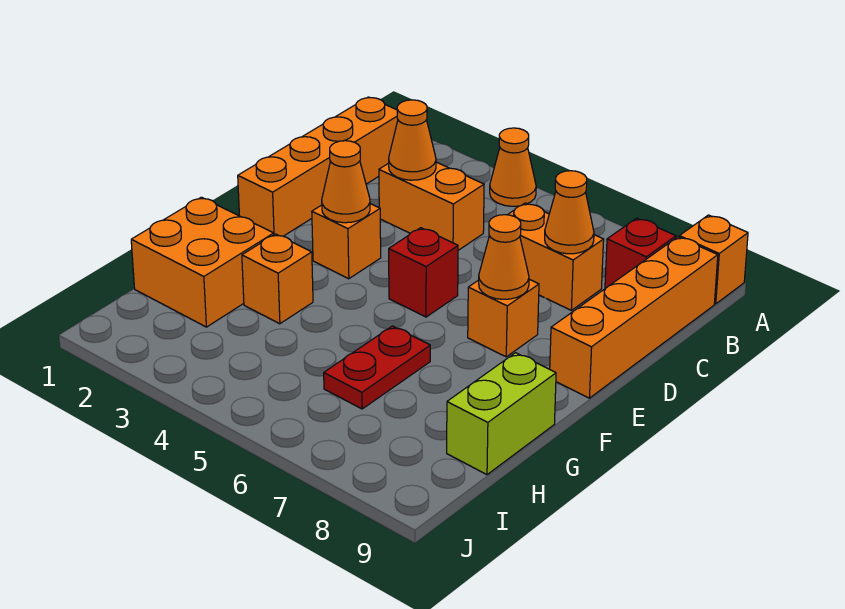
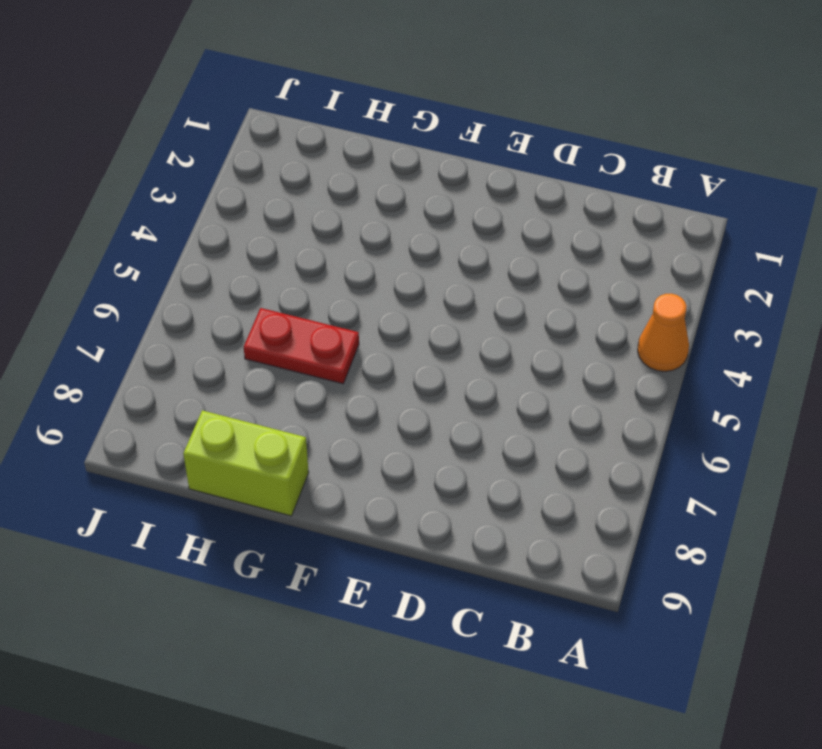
none -> orange brick A9 level 1
none -> orange brick B1:E1 level 1
none -> red brick B8 level 1

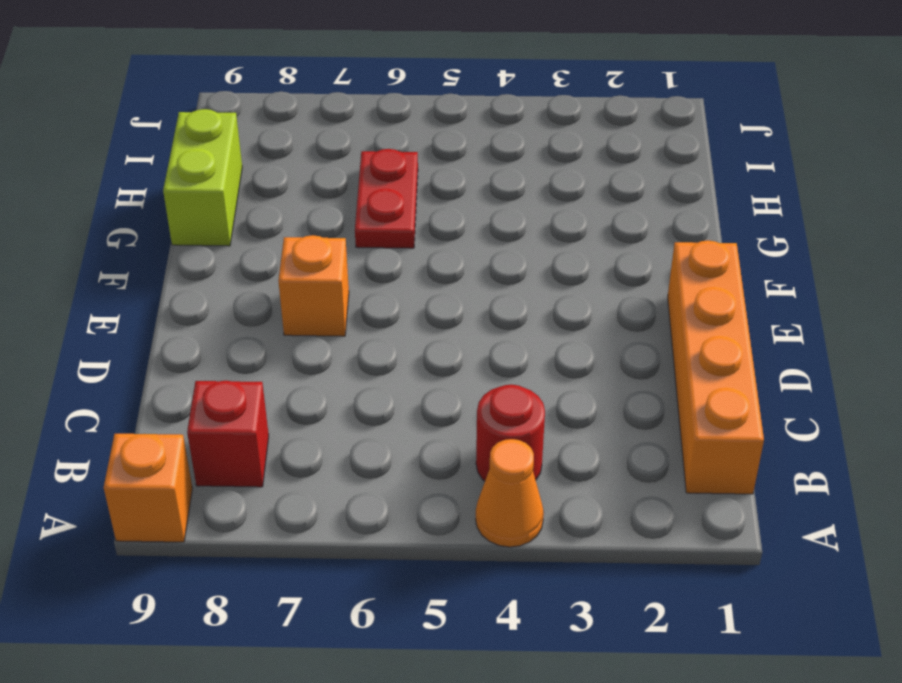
red round brick B4 level 1 -> none
none -> orange brick B9:E9 level 1
none -> orange brick C3:C4 level 1
none -> orange brick C6:C7 level 1

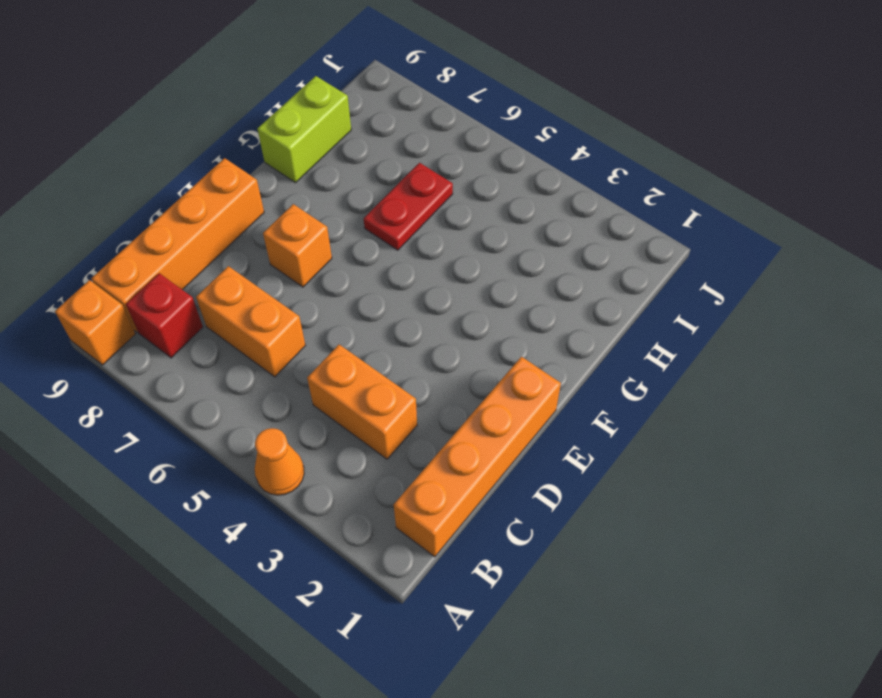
none -> orange brick E3 level 1
none -> red brick E5 level 1
none -> orange brick G1:H2 level 1

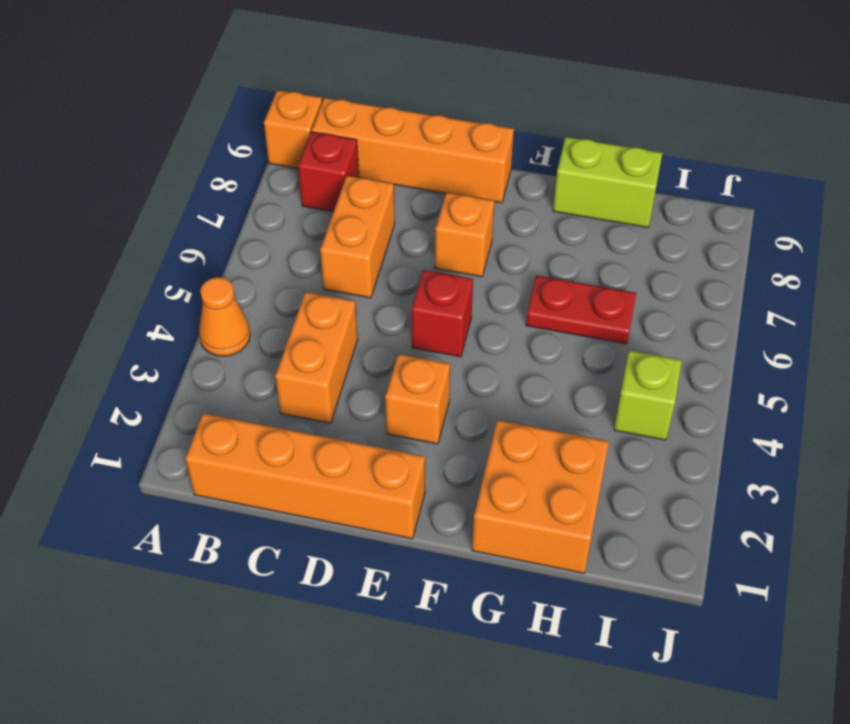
lime brick I4 level 1 -> none
none -> orange brick G3 level 1
none -> orange cone C3 level 2
none -> orange cone C7 level 2

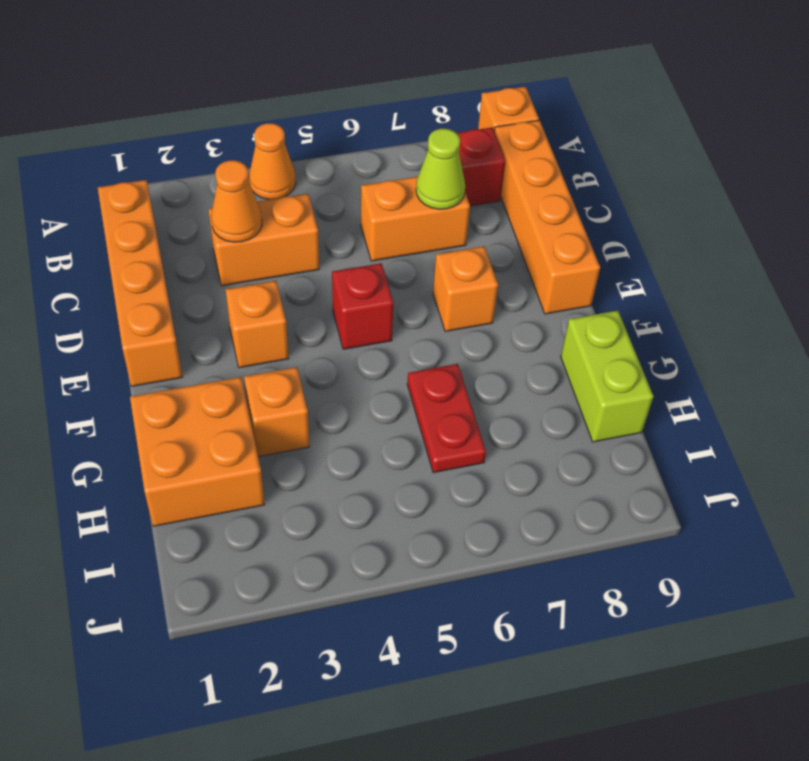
lime cone C7 level 2 -> orange cone C7 level 2
none -> orange cone E3 level 2
none -> orange cone E7 level 2

